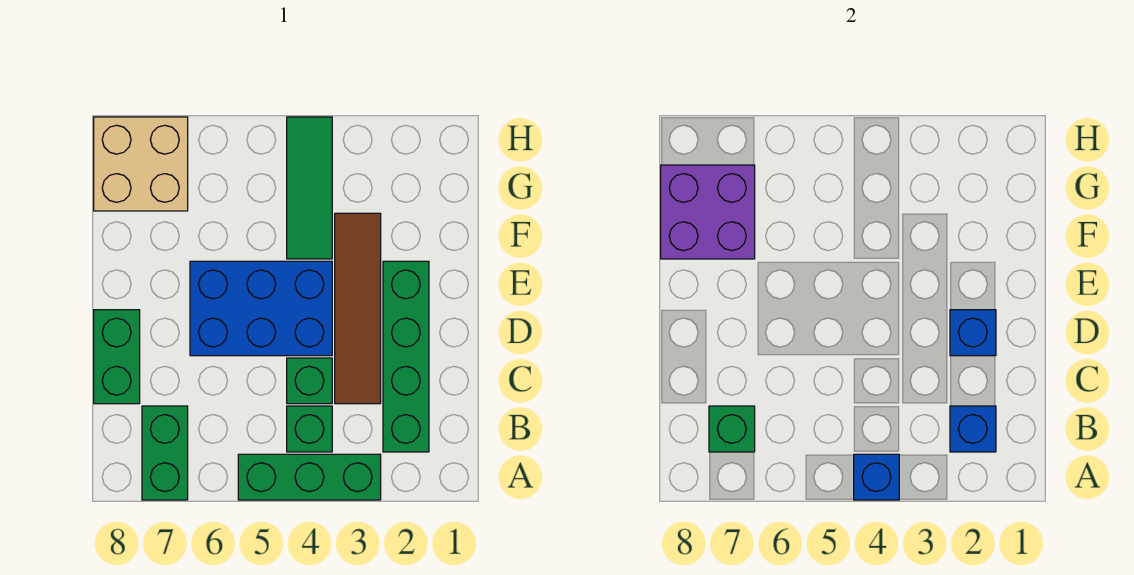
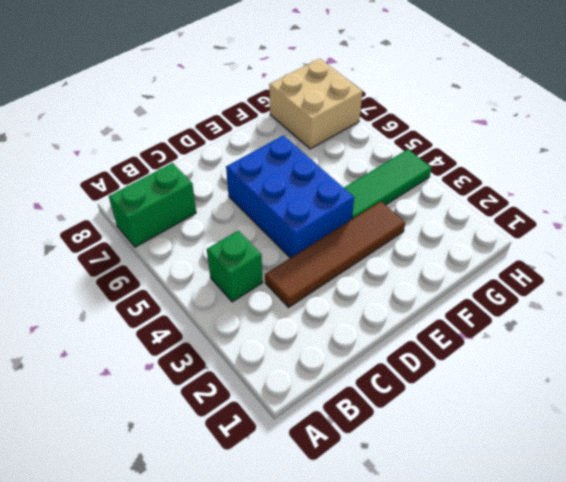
none -> green brick A3:A5 level 1
none -> green brick B2:E2 level 1
none -> green brick C4 level 1

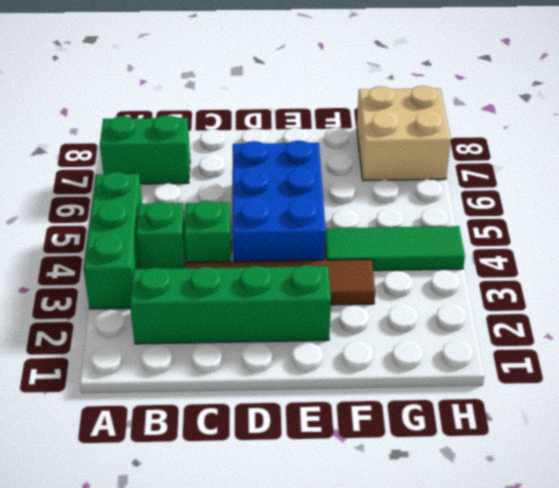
none -> green brick C8:D8 level 1
none -> blue brick A4 level 2
none -> blue brick B2 level 2

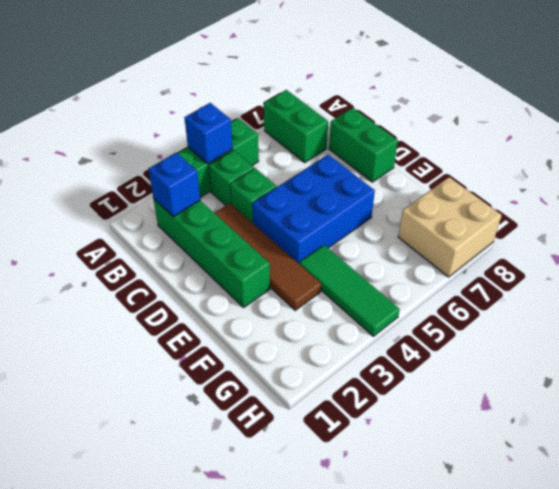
none -> green brick B7 level 2
none -> blue brick D2 level 2
none -> purple brick F7:G8 level 2

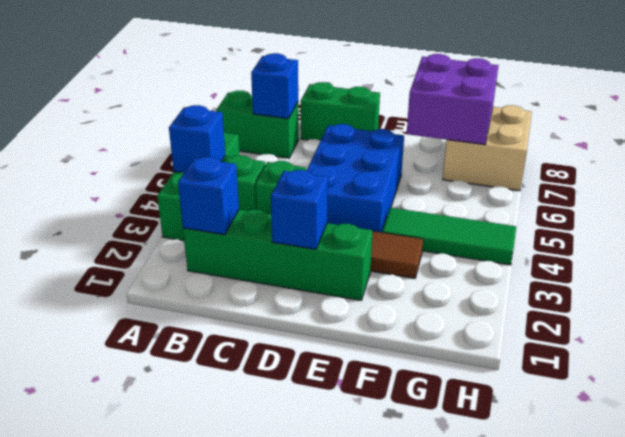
blue brick B7 level 2 -> green brick B7 level 2

